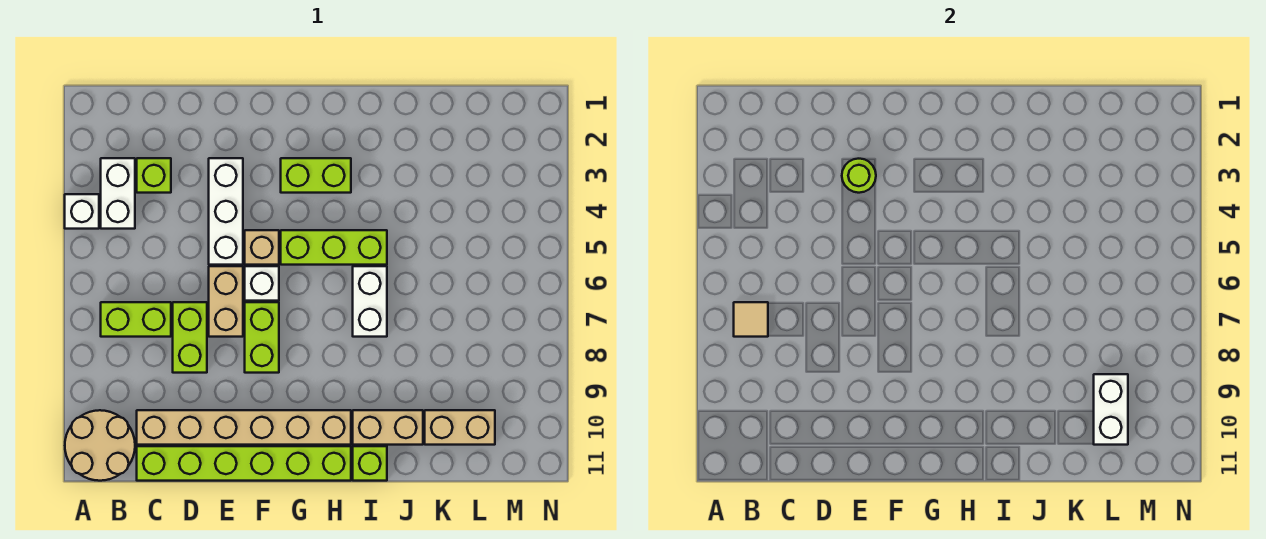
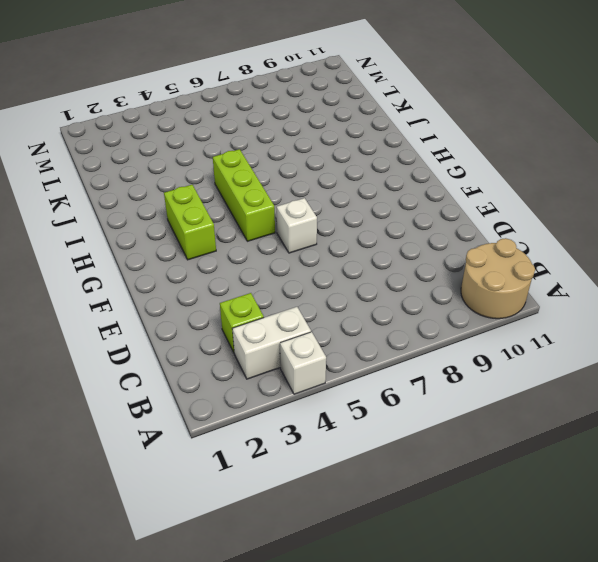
none -> lime brick B7:C7 level 1
none -> tan brick C10:H10 level 1
none -> lime brick C11:H11 level 1

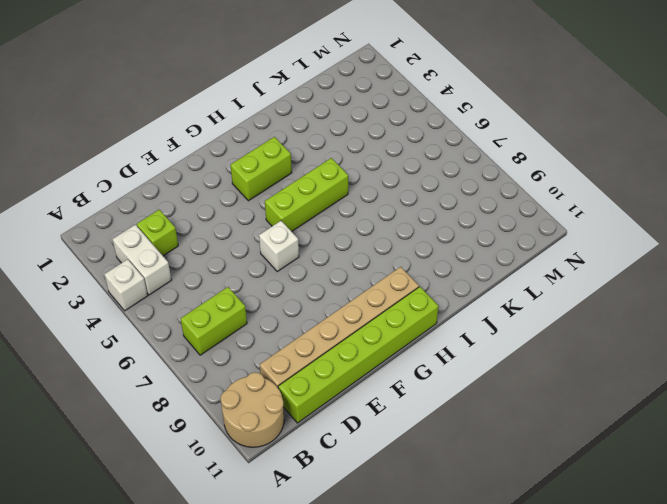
none -> lime brick D7:D8 level 1
none -> white brick E3:E5 level 1
none -> tan brick E6:E7 level 1

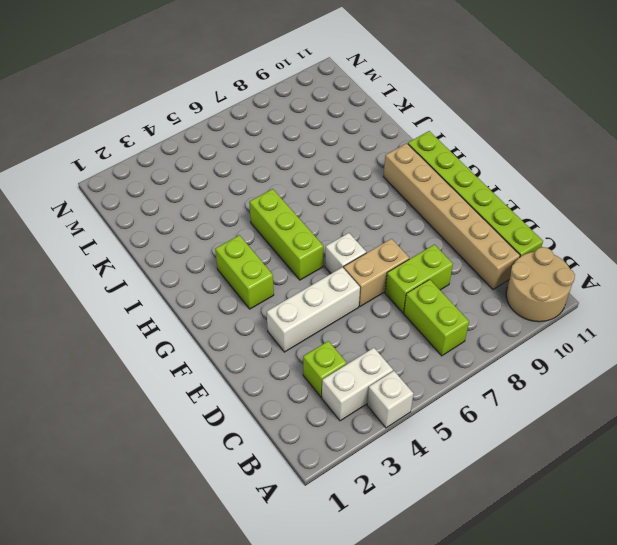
none -> tan brick F5 level 1
none -> lime brick F7:F8 level 1
none -> white brick I6:I7 level 1

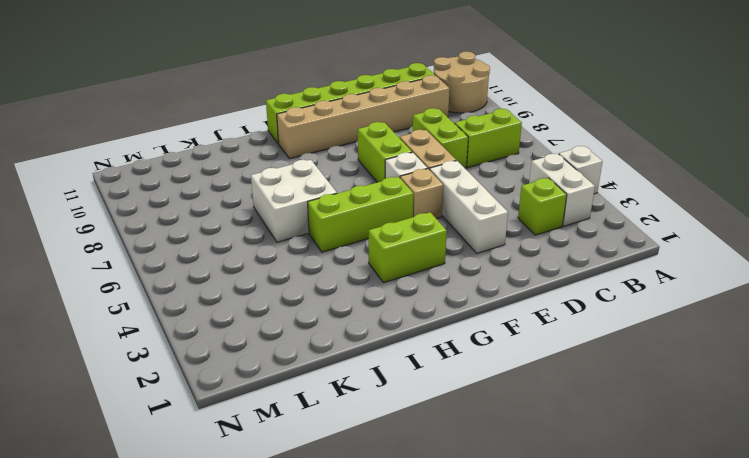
white brick I6:J7 level 1 -> white brick I6:I7 level 1
none -> tan brick I10:J10 level 1
none -> lime brick I11 level 1
none -> tan brick K10:L10 level 1

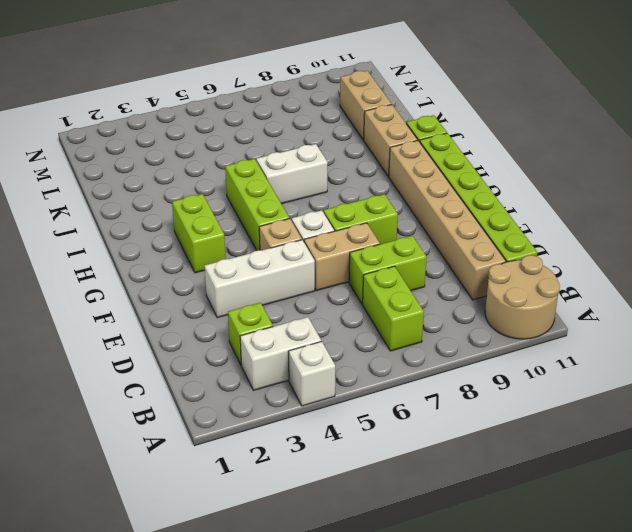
none -> tan tile B7 level 2
none -> lime round brick E3 level 2
none -> white brick L9:L10 level 2

